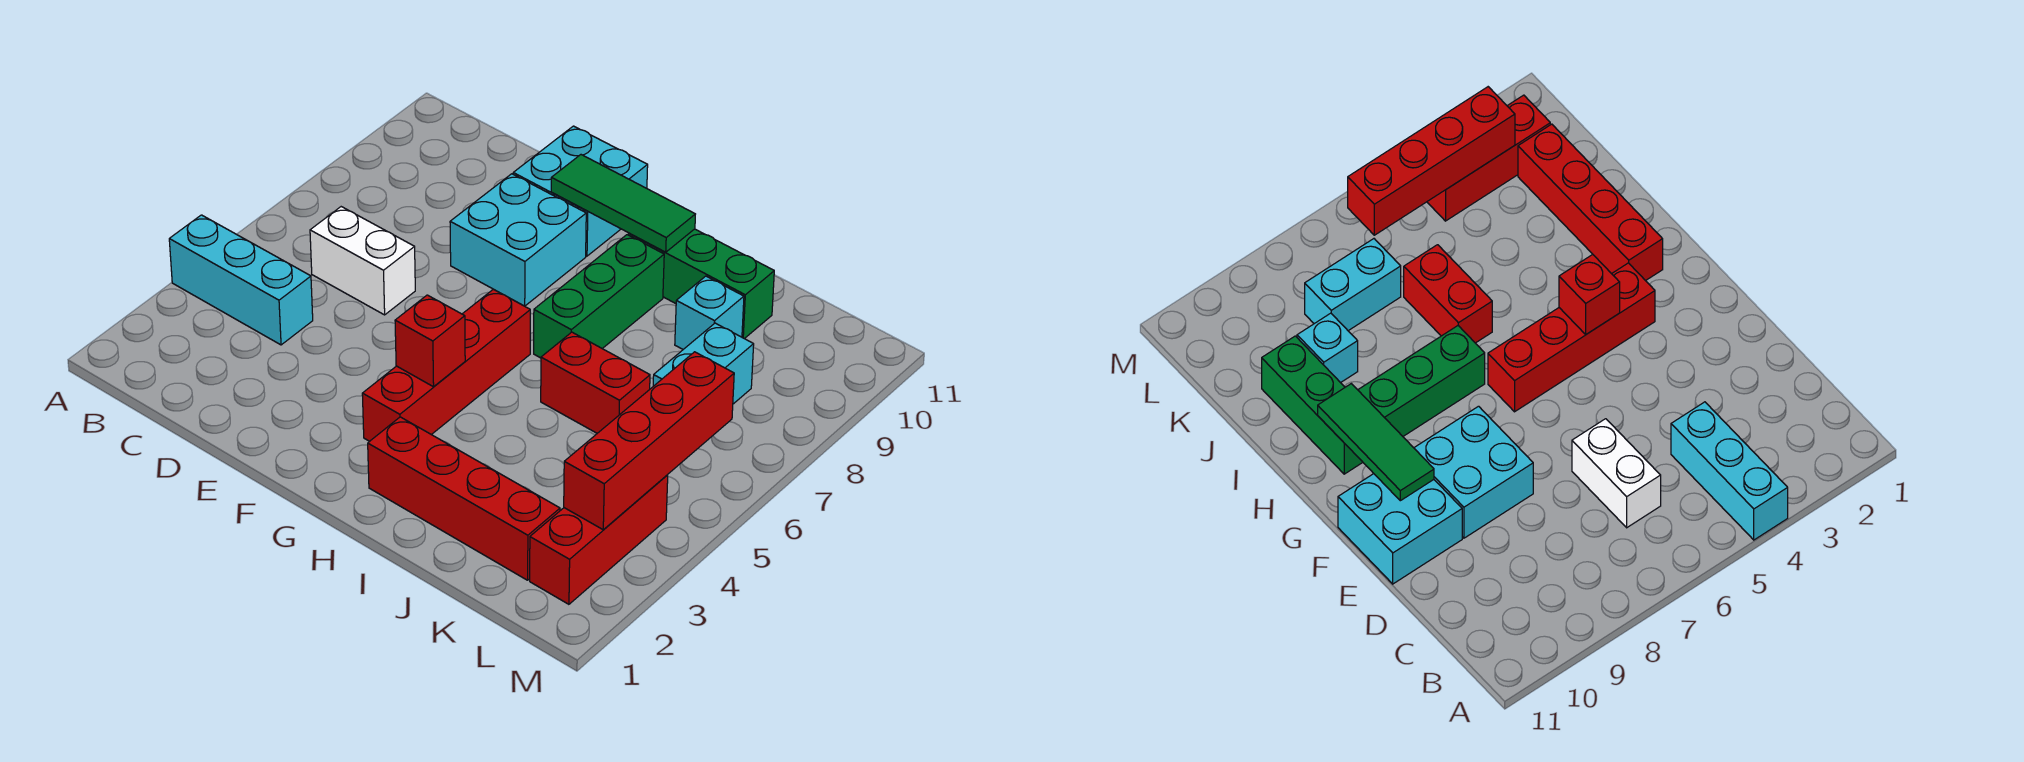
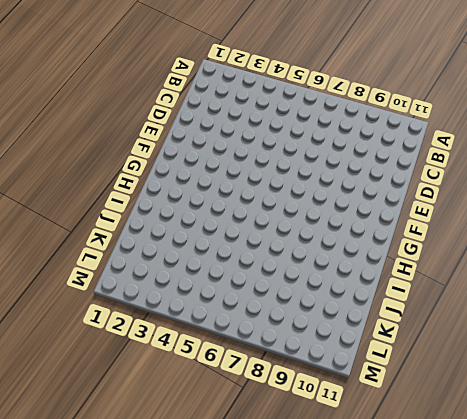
none -> cyan brick A4:C4 level 1
none -> white brick C6:D6 level 1
none -> cyan brick E8:F9 level 1

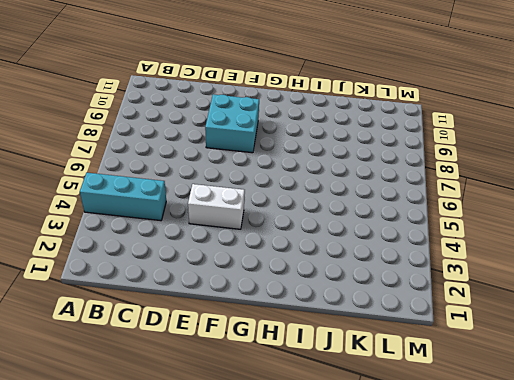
white brick E4:F4 level 1 -> white brick C6:D6 level 1
none -> cyan brick E10:F11 level 1
none -> red brick G3:G6 level 1
none -> red brick H2:K2 level 1

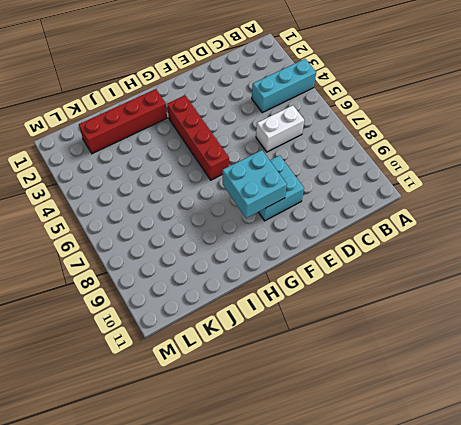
cyan brick F8:G9 level 2 -> cyan brick E10:F11 level 1
none -> green brick H7:H9 level 1
none -> green brick H10:J10 level 1
none -> red brick I6:J6 level 1

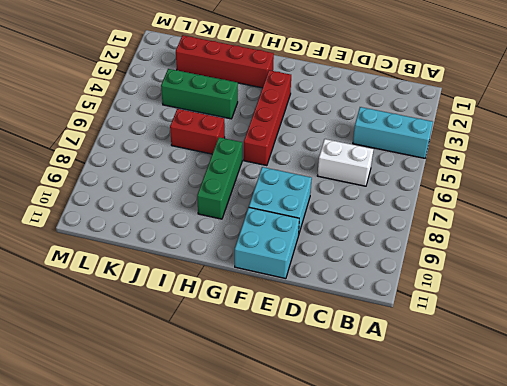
green brick I4:K4 level 1 -> green brick H10:J10 level 1
none -> cyan brick J9 level 1
none -> cyan brick K7:K8 level 1
none -> red brick L2:L4 level 1

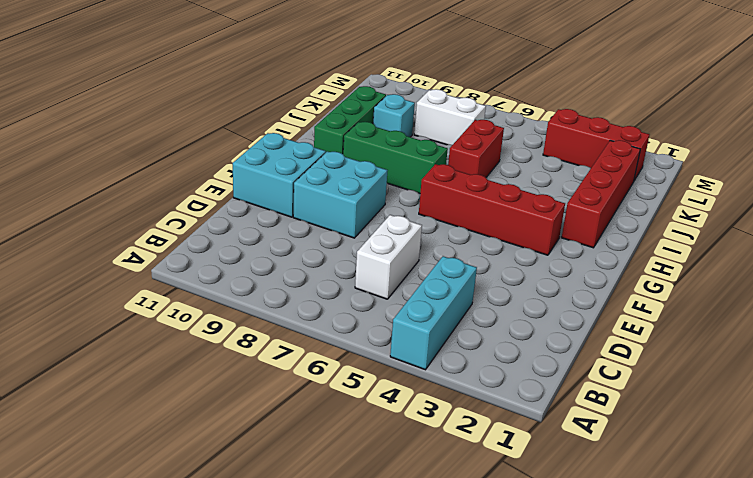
white brick K7:K8 level 1 -> cyan brick K7:K8 level 1
none -> green tile F10:H10 level 2
none -> red brick G4 level 2
none -> red brick L3:L6 level 2

